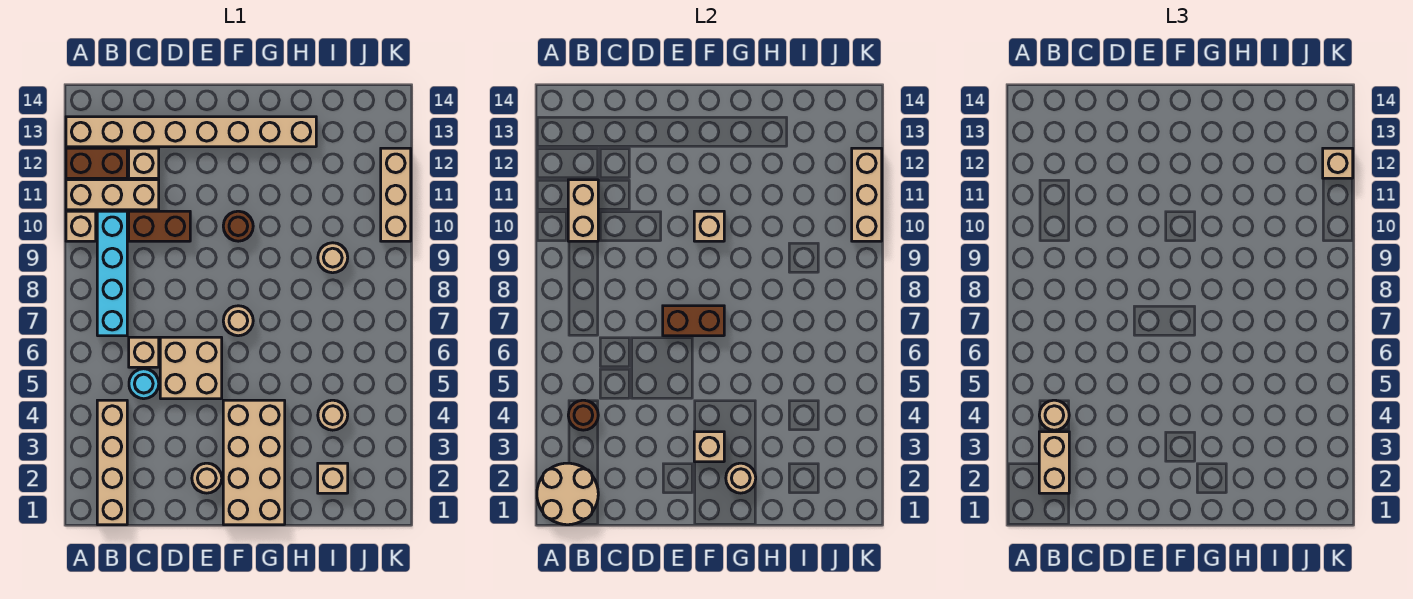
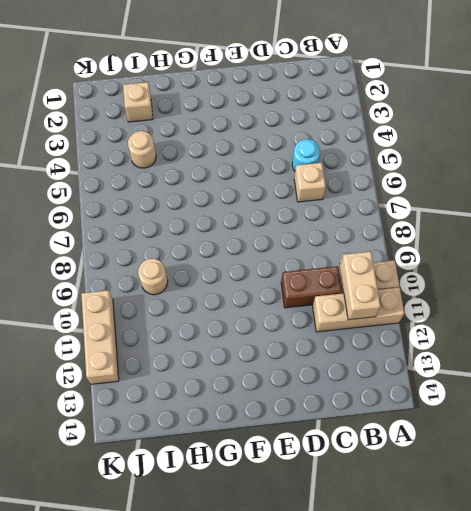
none -> brown brick A12:B12 level 1
none -> tan brick A13:H13 level 1
none -> tan brick B1:B4 level 1
none -> cyan brick B7:B10 level 1

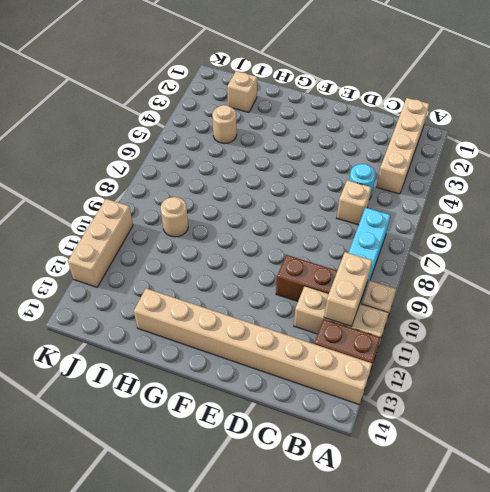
none -> tan brick C12 level 1
none -> tan brick D5:E6 level 1
none -> tan round brick E2 level 1
none -> tan brick F1:G4 level 1

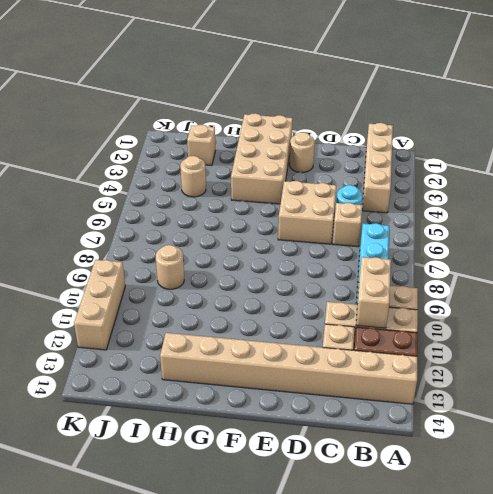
none -> brown brick C10:D10 level 1
none -> tan round brick F7 level 1
none -> brown round brick F10 level 1
none -> tan round brick A1:B2 level 2

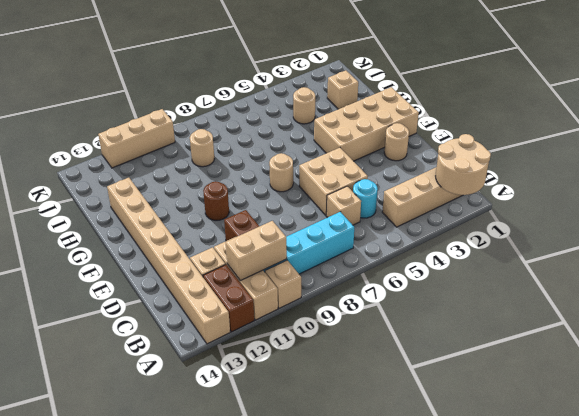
none -> brown round brick B4 level 2
none -> brown brick E7:F7 level 2
none -> tan brick F3 level 2
none -> tan brick F10 level 2

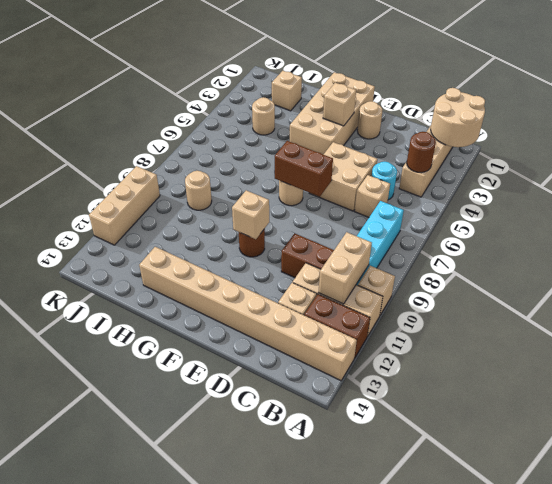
none -> tan round brick G2 level 2
none -> tan brick K10:K12 level 2
none -> tan brick B2:B3 level 3
none -> tan round brick B4 level 3

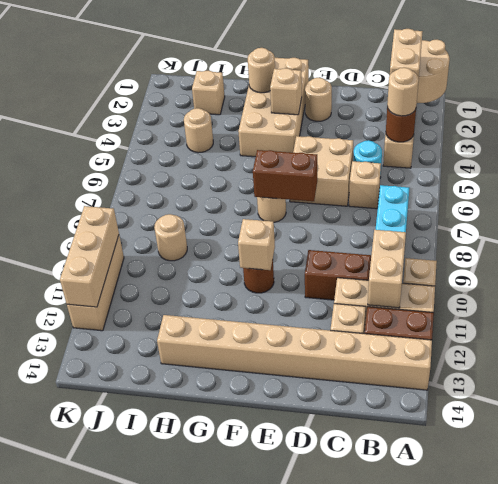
none -> tan brick K12 level 3

